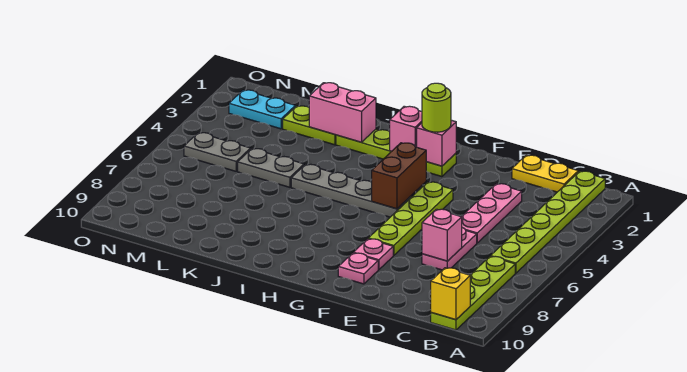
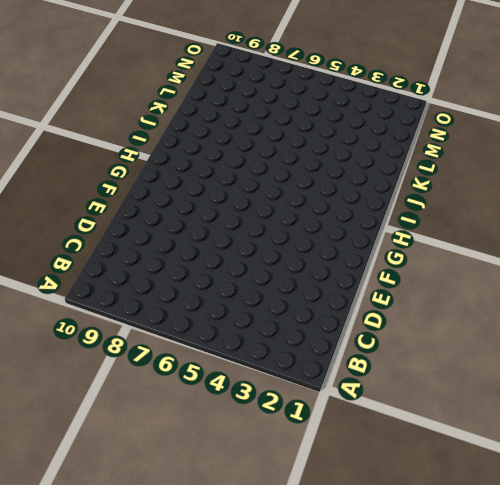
none -> lime plate B1:B6 level 1
none -> lime plate B7:B10 level 1
none -> yellow plate C1:D1 level 1

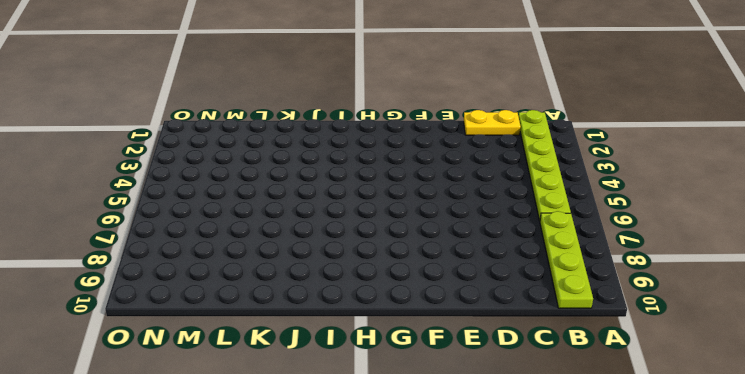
none -> pink plate D3:D5 level 1
none -> pink plate D6:D7 level 1
none -> lime plate F4:F7 level 1

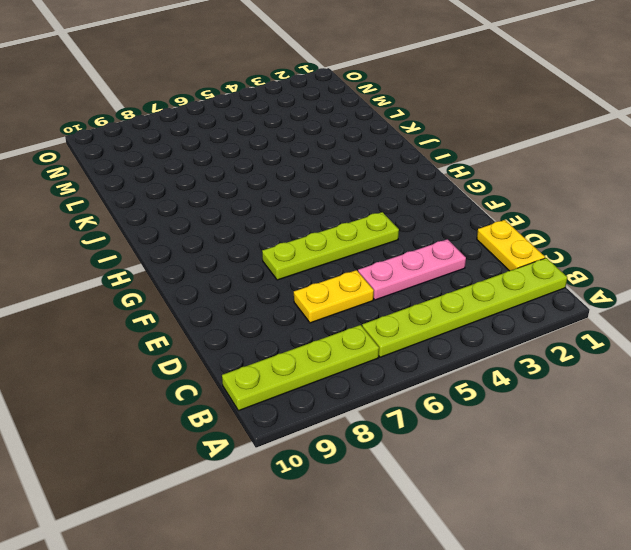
yellow plate D6:D7 level 1 -> pink plate D6:D7 level 1
none -> pink plate F8 level 1
none -> pink plate F9 level 1
none -> lime plate G2:J2 level 1

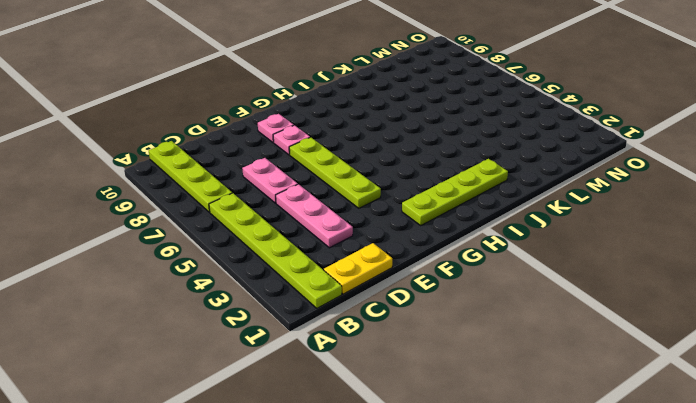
none -> grey plate G5:J5 level 1
none -> lime plate K2:L2 level 1
none -> grey plate K5:L5 level 1

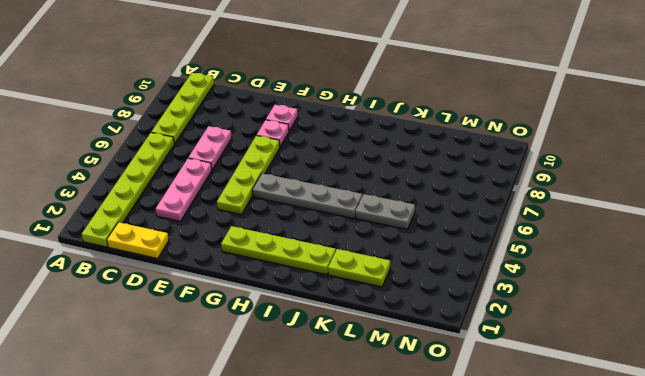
none -> cyan plate M2:N2 level 1
none -> grey plate M5:N5 level 1
none -> yellow brick B10 level 2

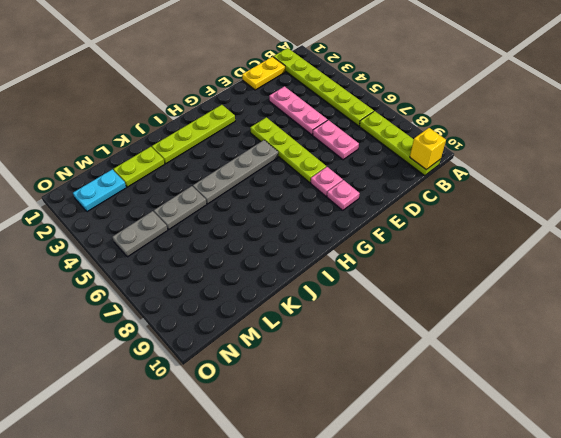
none -> pink brick D7 level 2
none -> pink brick G2 level 2
none -> brown brick G4:G5 level 2

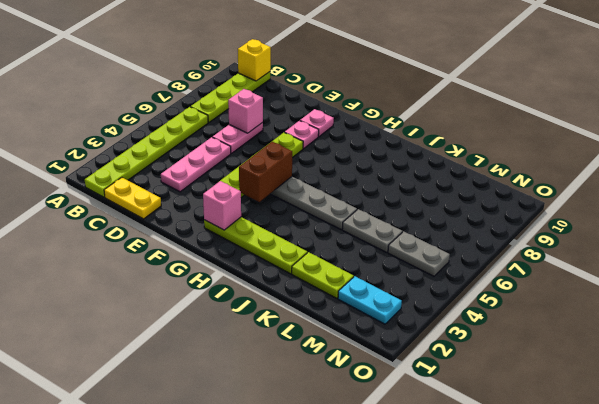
none -> pink brick H2 level 2
none -> pink brick J2:K2 level 2
none -> lime round brick G2 level 3

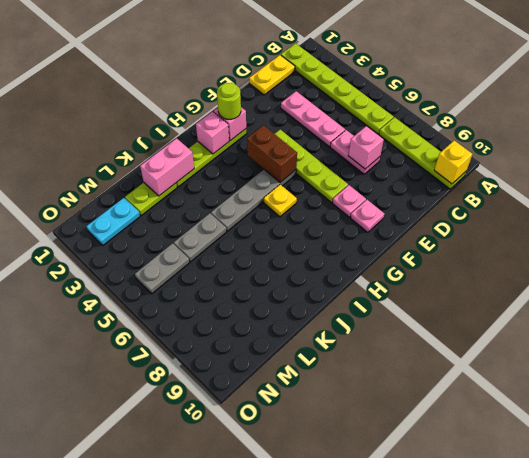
yellow plate H6 level 1 -> none

